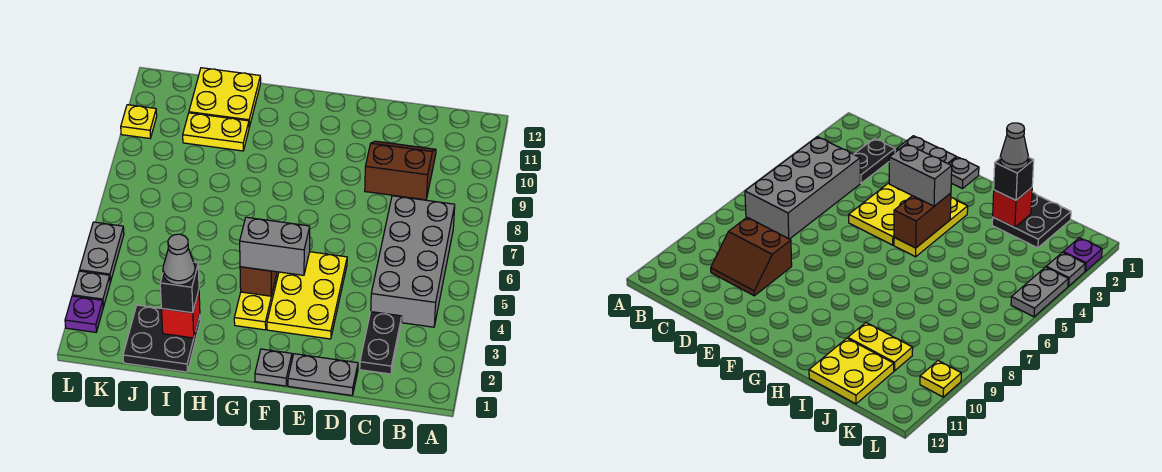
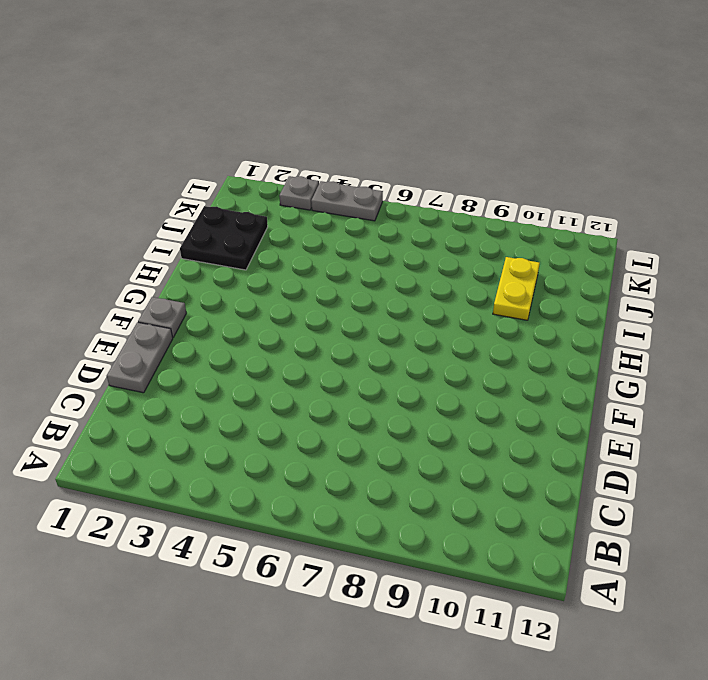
none -> grey brick B4:C7 level 1
none -> black plate C2:C3 level 1
none -> brown slope C9:D10 level 1 top 9

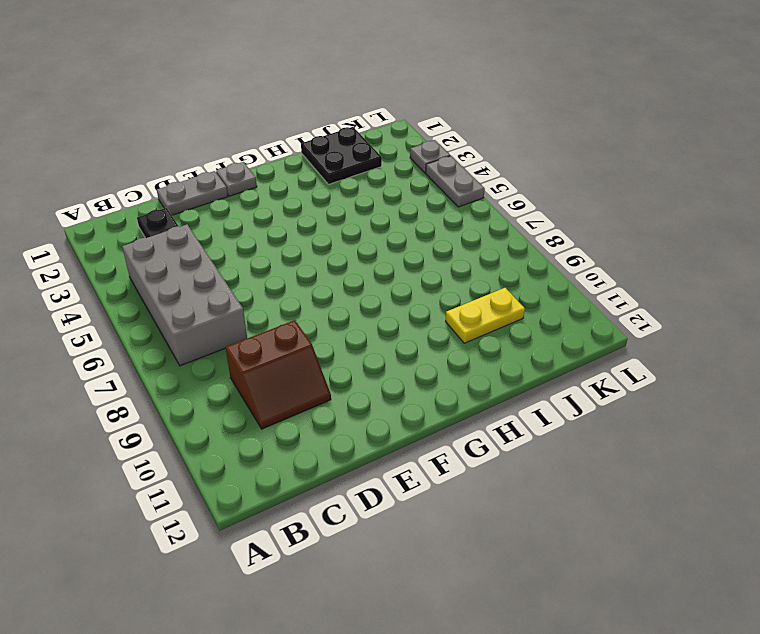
none -> yellow plate E3:F5 level 1
none -> yellow plate G3:G5 level 1
none -> yellow plate I11:J12 level 1

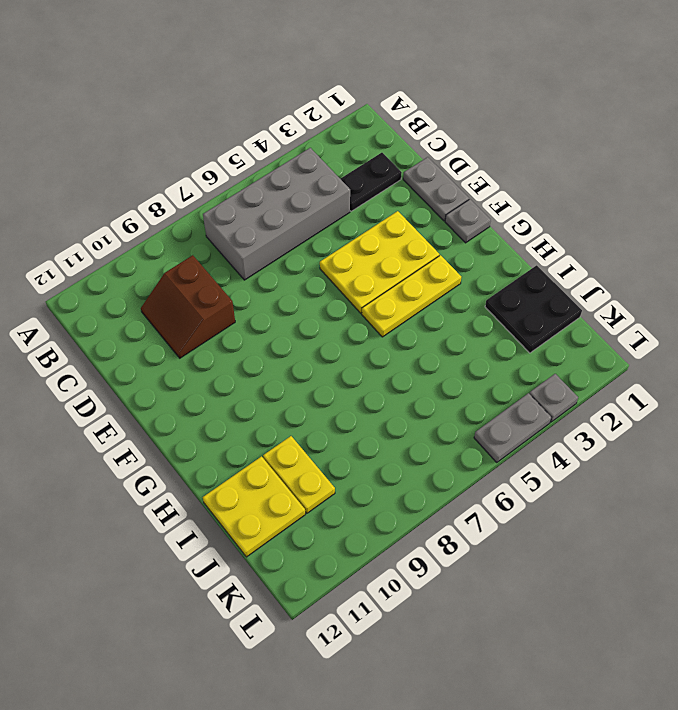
none -> purple plate L2 level 1
none -> yellow plate L10 level 1
none -> brown brick G4:G5 level 2

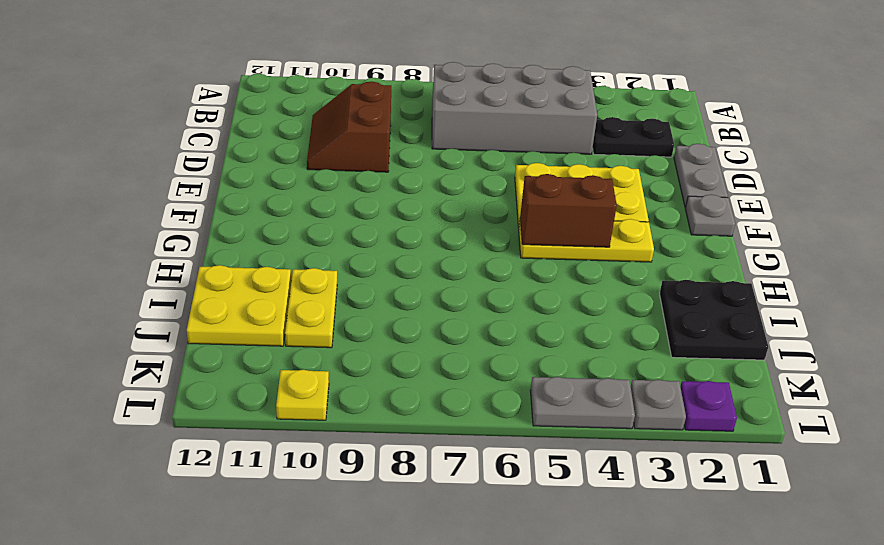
none -> red brick I2 level 2
none -> grey brick F4:G4 level 3
none -> black brick I2 level 3

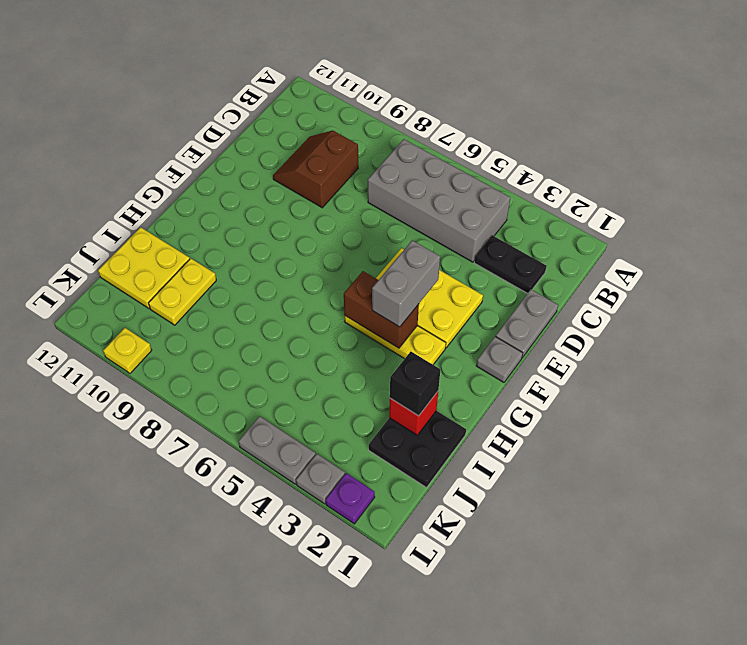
none -> grey cone I2 level 4

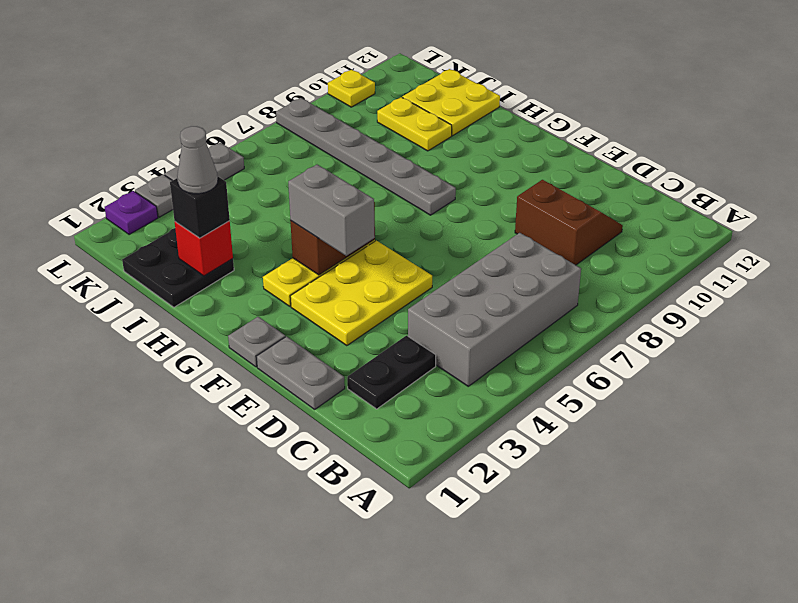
grey plate G8:L8 level 1 -> none

